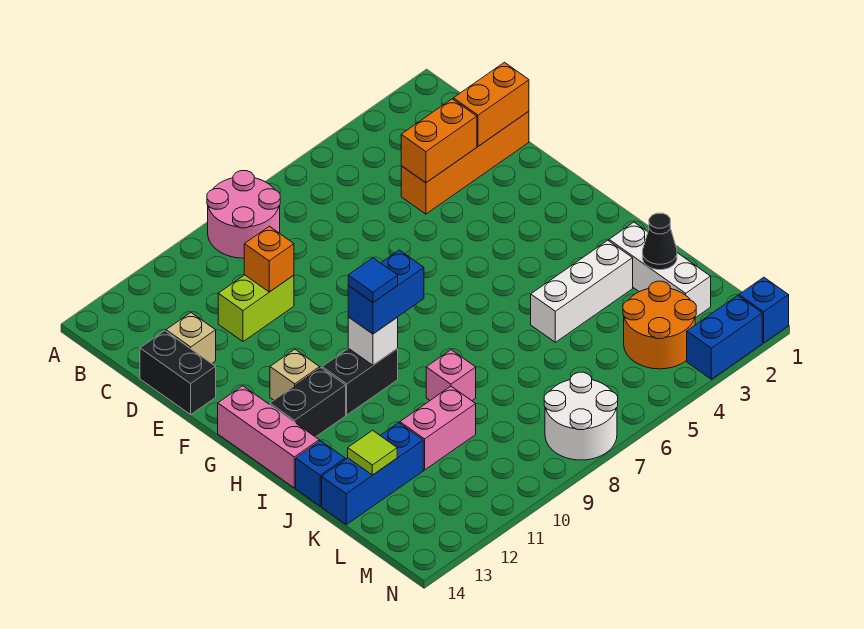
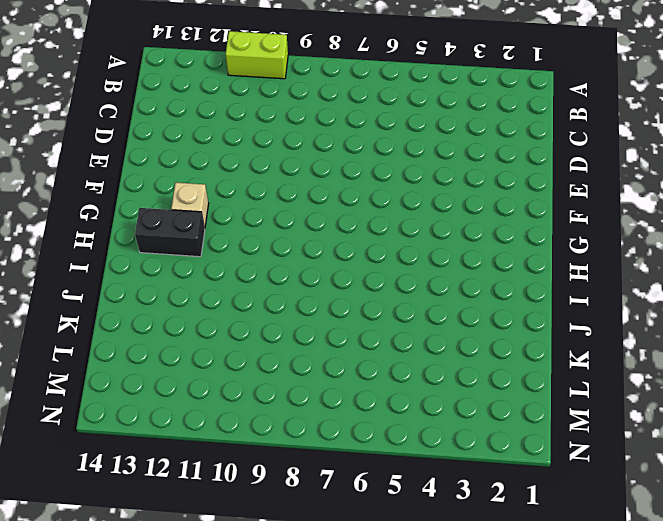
lime brick A10:A11 level 1 -> lime brick D10:D11 level 1
none -> pink round brick A8:B9 level 1
none -> orange brick D1:D4 level 1
none -> tan brick D13 level 1

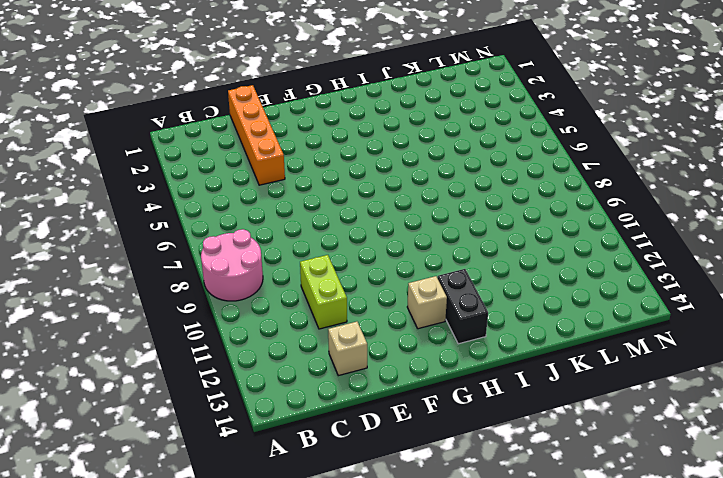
none -> black brick D14:E14 level 1
none -> pink brick G14:I14 level 1
none -> black brick H10:H11 level 1

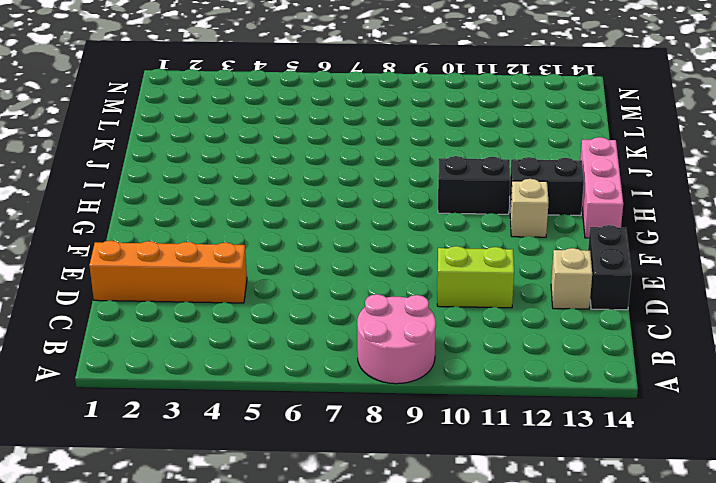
none -> white brick J2:L2 level 1
none -> white brick J3:J5 level 1
none -> pink brick J9 level 1

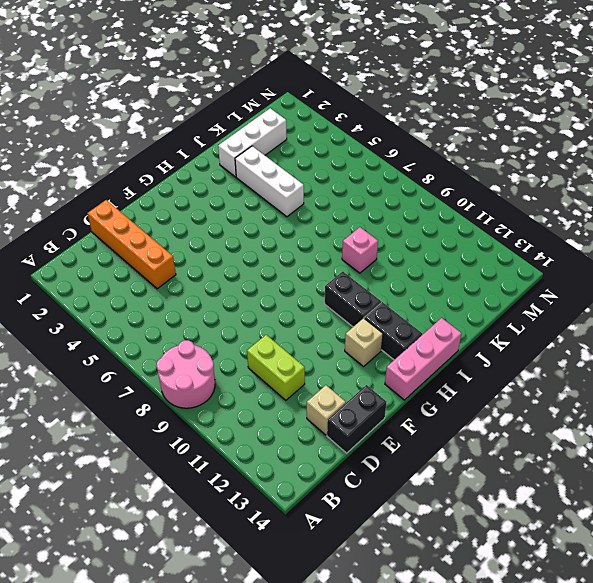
none -> blue brick J14 level 1
none -> pink brick K10:K11 level 1
none -> blue brick K12:K14 level 1

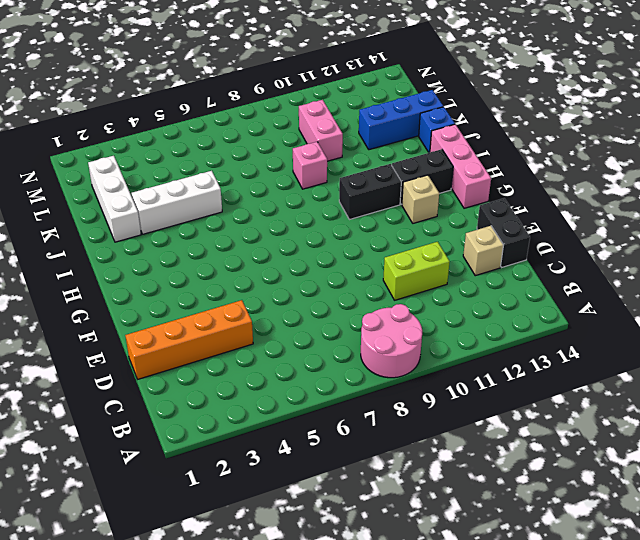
pink brick K10:L10 level 1 -> pink brick K10:K11 level 1
none -> orange round brick L3:M4 level 1
none -> white round brick M7:N8 level 1
none -> blue brick N1 level 1

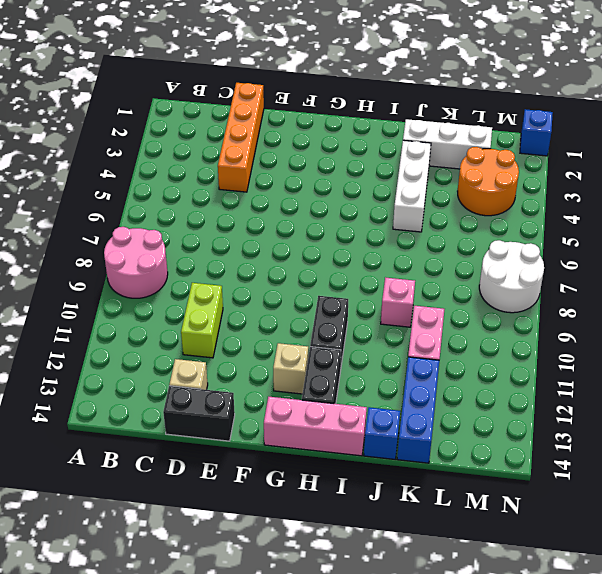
none -> blue brick N2:N3 level 1
none -> orange brick D1:D2 level 2
none -> orange brick D3:D4 level 2

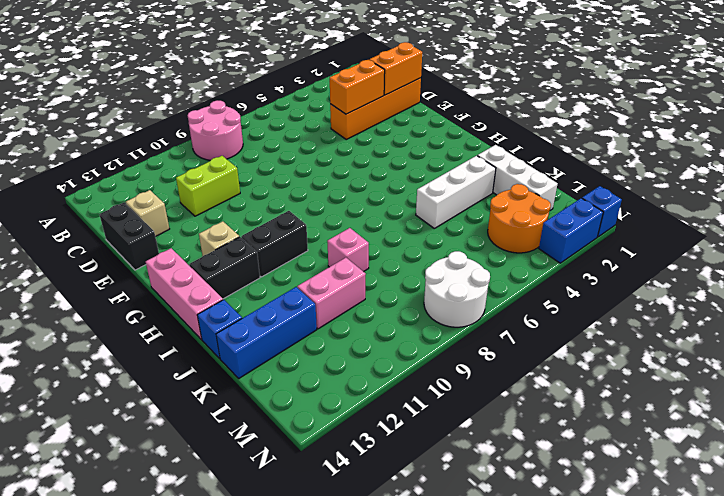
none -> orange brick D10 level 2
none -> white brick H10 level 2
none -> black cone K2 level 2

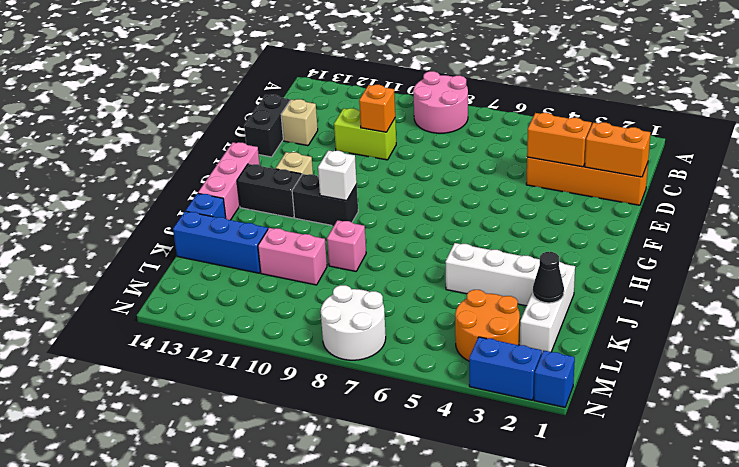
none -> lime tile K13 level 2
none -> blue brick H9:H10 level 3
none -> blue tile H10 level 4

